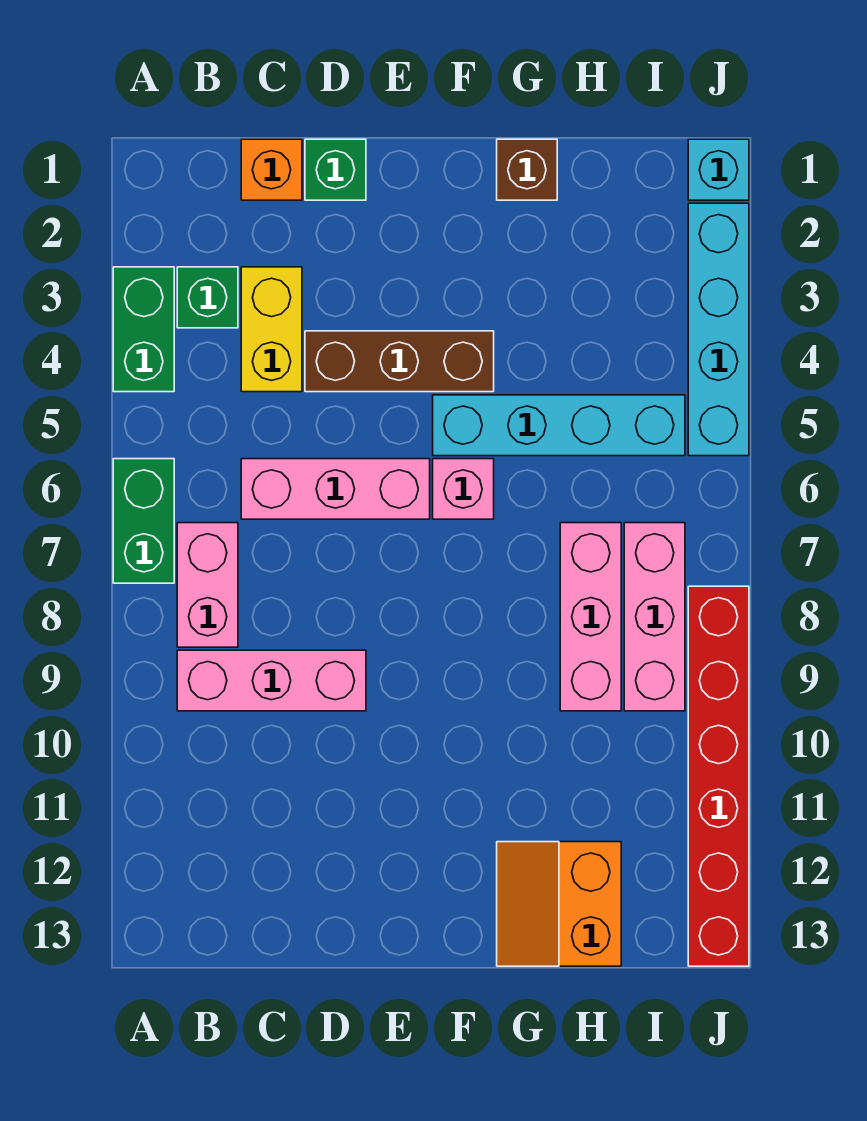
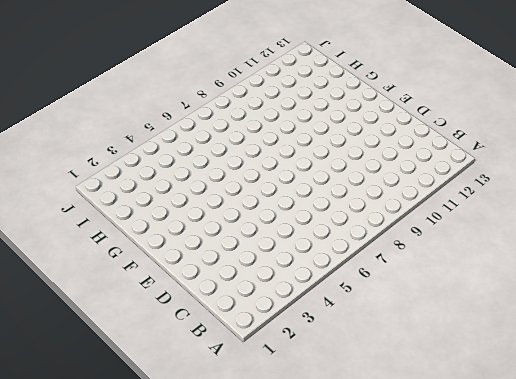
none -> green brick A3:A4 level 1
none -> green brick A6:A7 level 1
none -> green brick B3 level 1

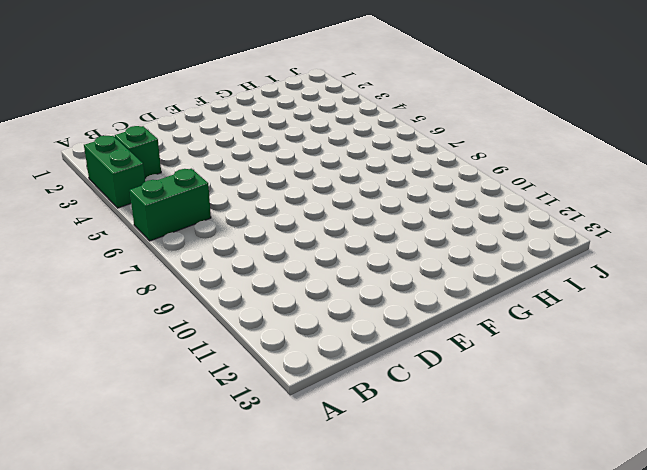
green brick A6:B6 level 1 -> green brick A6:A7 level 1
none -> pink brick B7:B8 level 1
none -> pink brick B9:D9 level 1
none -> orange brick C1 level 1

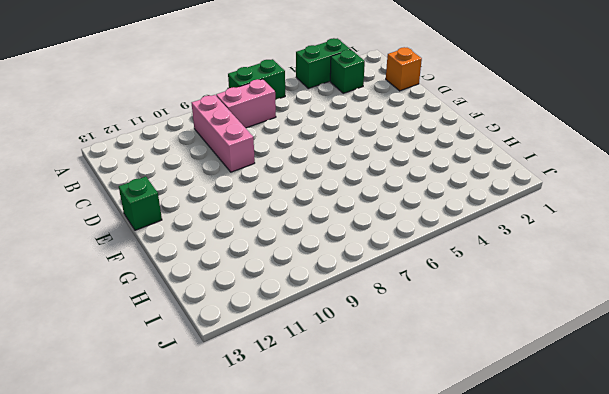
green brick E13 level 1 -> green brick D1 level 1
none -> yellow brick C3:C4 level 1
none -> pink brick C6:E6 level 1
none -> brown brick D4:F4 level 1

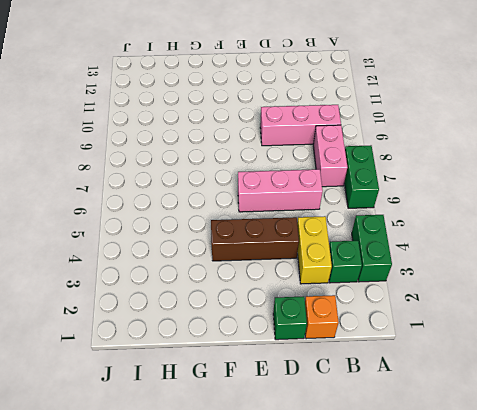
none -> cyan brick F5:I5 level 1
none -> pink brick F6 level 1
none -> brown brick G1 level 1

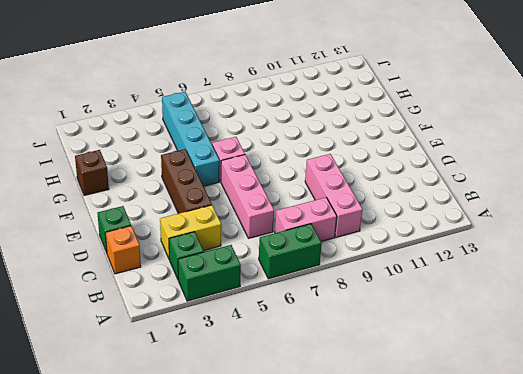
none -> orange slope G12:H13 level 1 top H
none -> pink brick H7:H9 level 1
none -> pink brick I7:I9 level 1

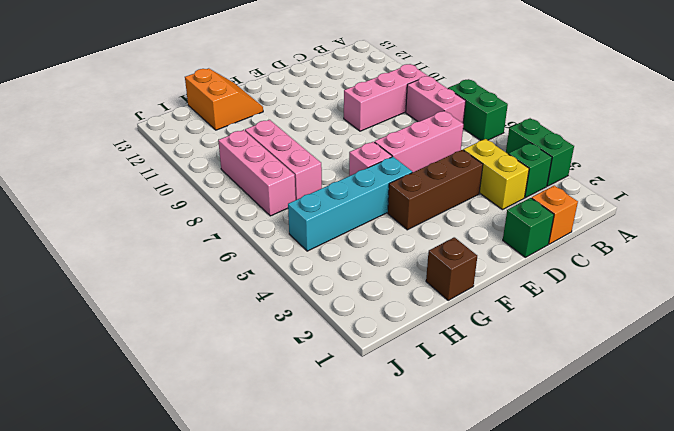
none -> cyan brick J1 level 1
none -> cyan brick J2:J5 level 1
none -> red brick J8:J13 level 1

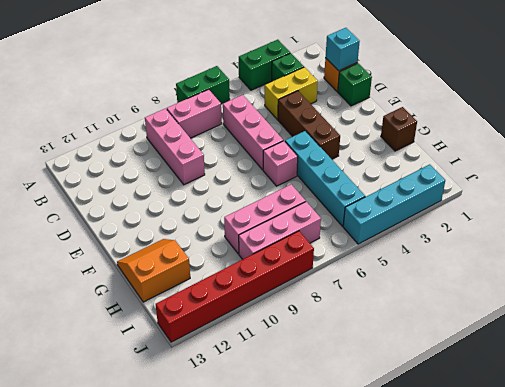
cyan brick C1 level 2 -> cyan brick J1 level 1

